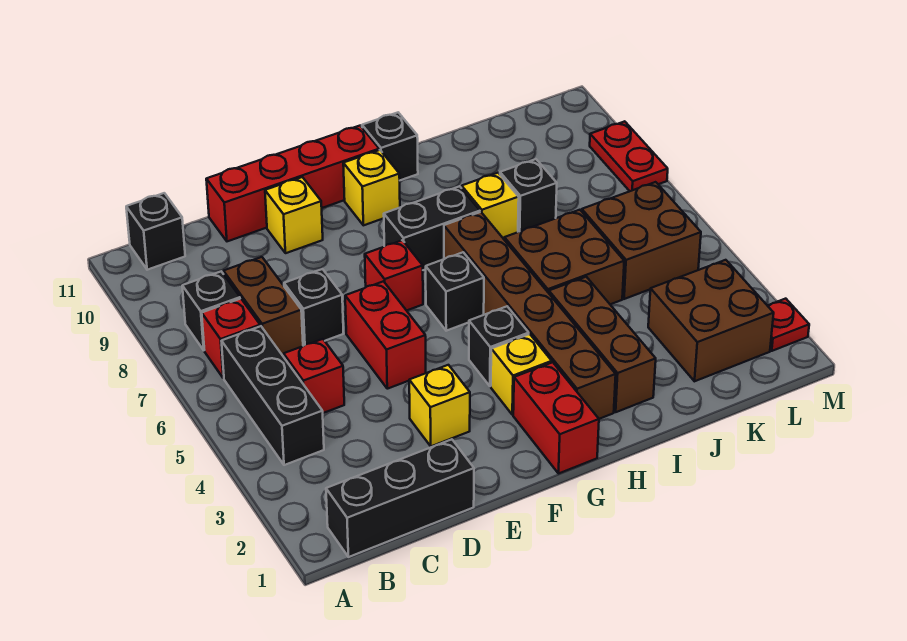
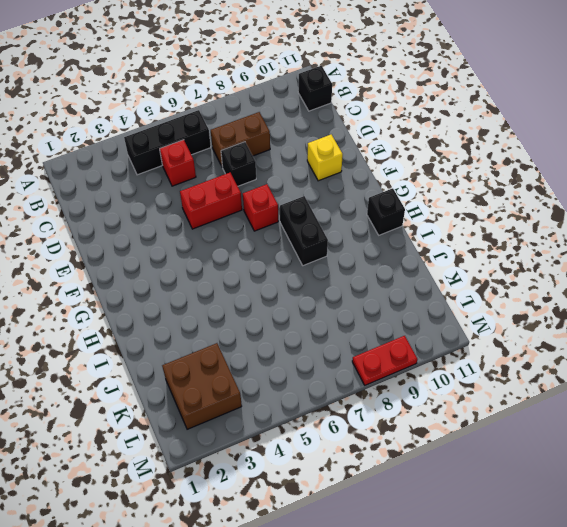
none -> black brick B1:D1 level 1
none -> red brick B7 level 1
none -> black brick B8 level 1

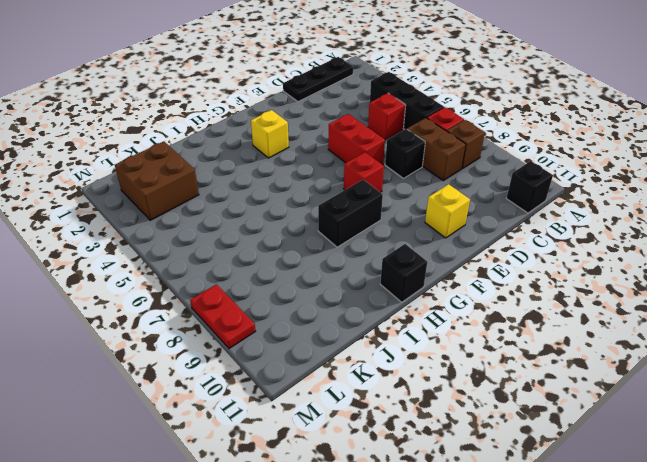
black plate B1:D1 level 1 -> black brick B1:D1 level 1
brown brick B8 level 1 -> black brick B8 level 1
none -> red brick D11:G11 level 1
none -> yellow brick E3 level 1
none -> red brick G1:G2 level 1

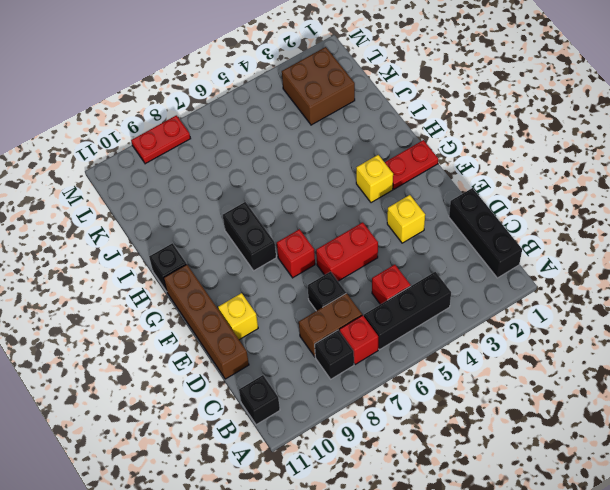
brown brick D11:G11 level 1 -> red brick D11:G11 level 1
red plate G1:G2 level 1 -> red brick G1:G2 level 1
none -> black brick G4 level 1
none -> black brick G6 level 1
none -> yellow brick G10 level 1

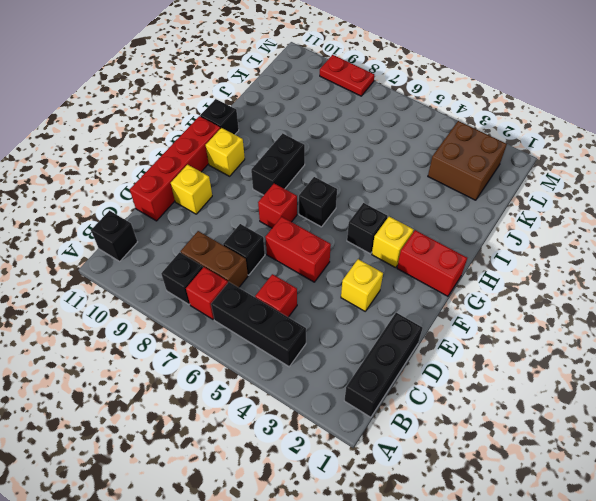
none -> brown brick H2:H7 level 1
none -> brown brick I2:I4 level 1
none -> brown brick I5:J6 level 1

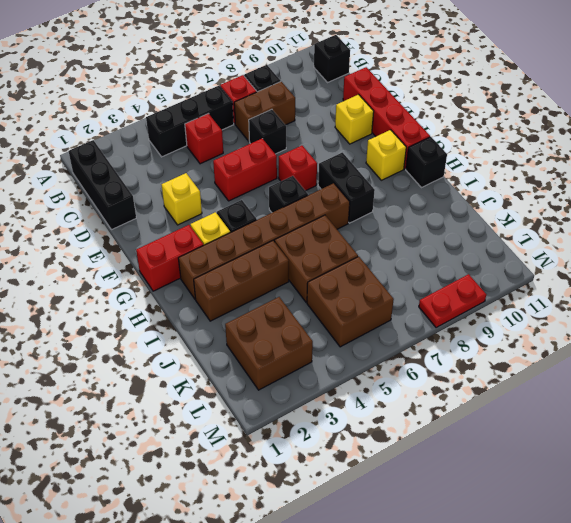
none -> yellow brick I8 level 1
none -> black brick J8 level 1
none -> red plate M2 level 1

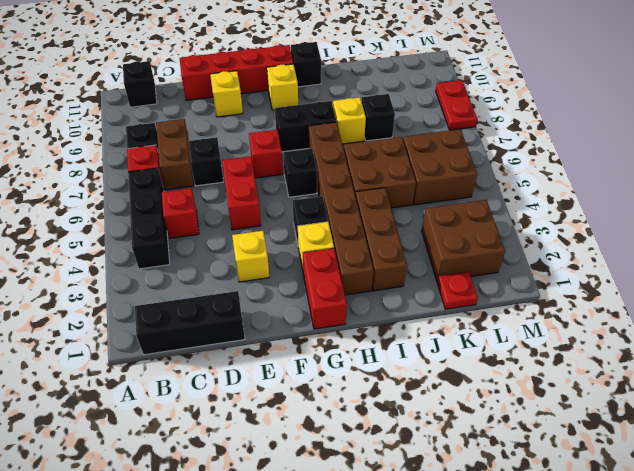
red plate K1 level 1 -> red plate M2 level 1

